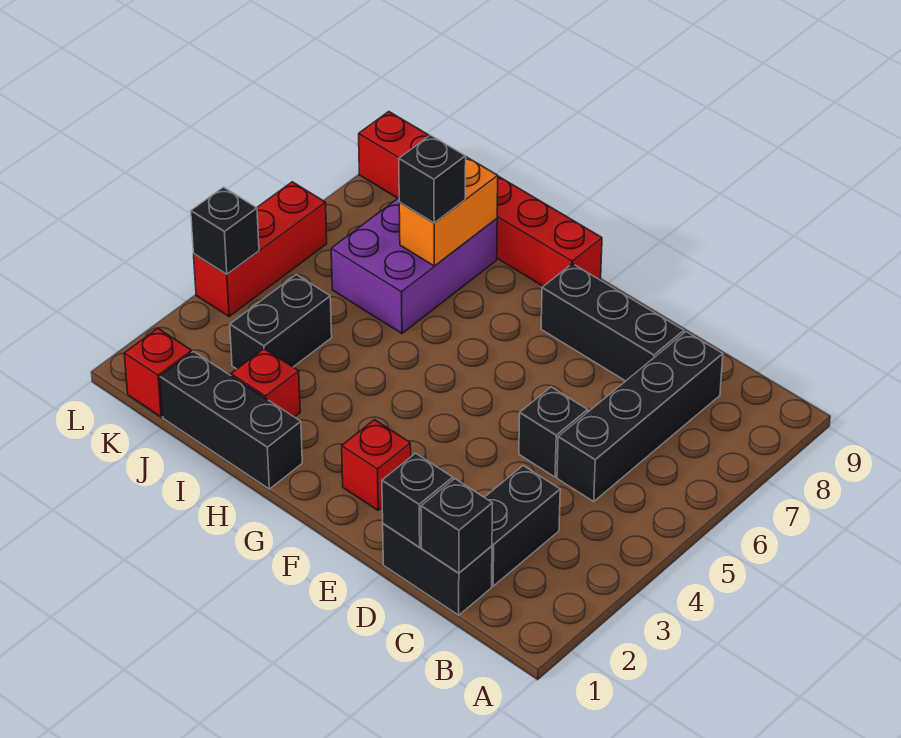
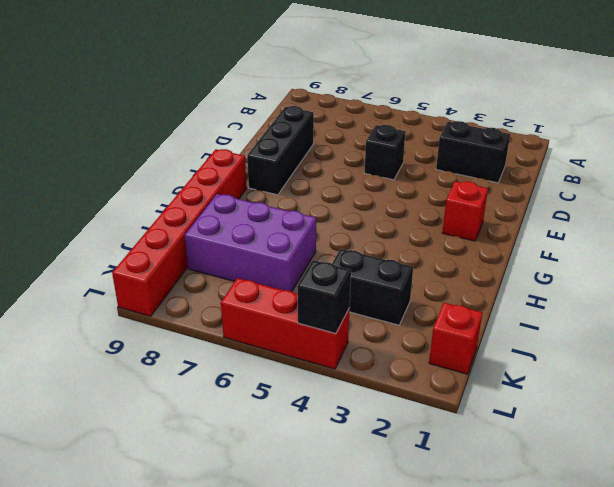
none -> black brick C1:D1 level 1
none -> black brick C5:C8 level 1
none -> black brick H1:J1 level 1

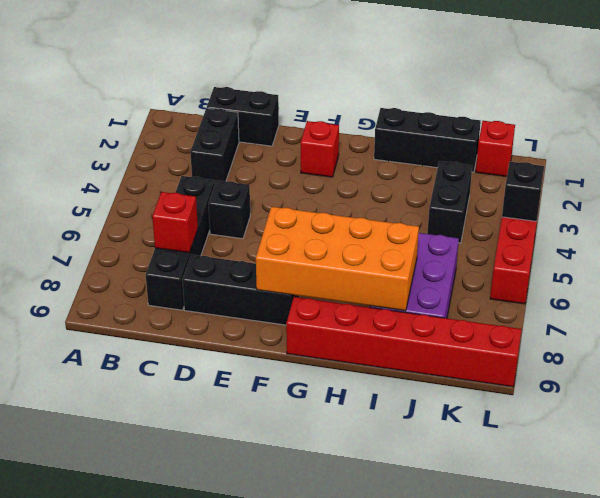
red brick C7 level 2 -> red brick I2 level 1
orange brick F7:I8 level 2 -> orange brick I7:I8 level 2
none -> black brick C1 level 2
none -> black brick D1 level 2
none -> black brick I7 level 3

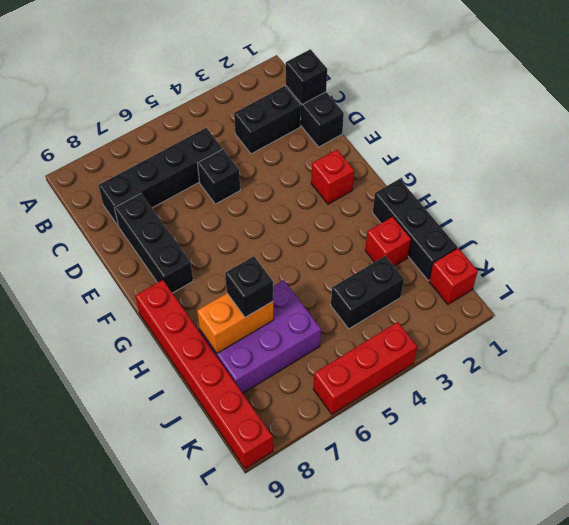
none -> black brick D1 level 2
none -> black brick L4 level 2

